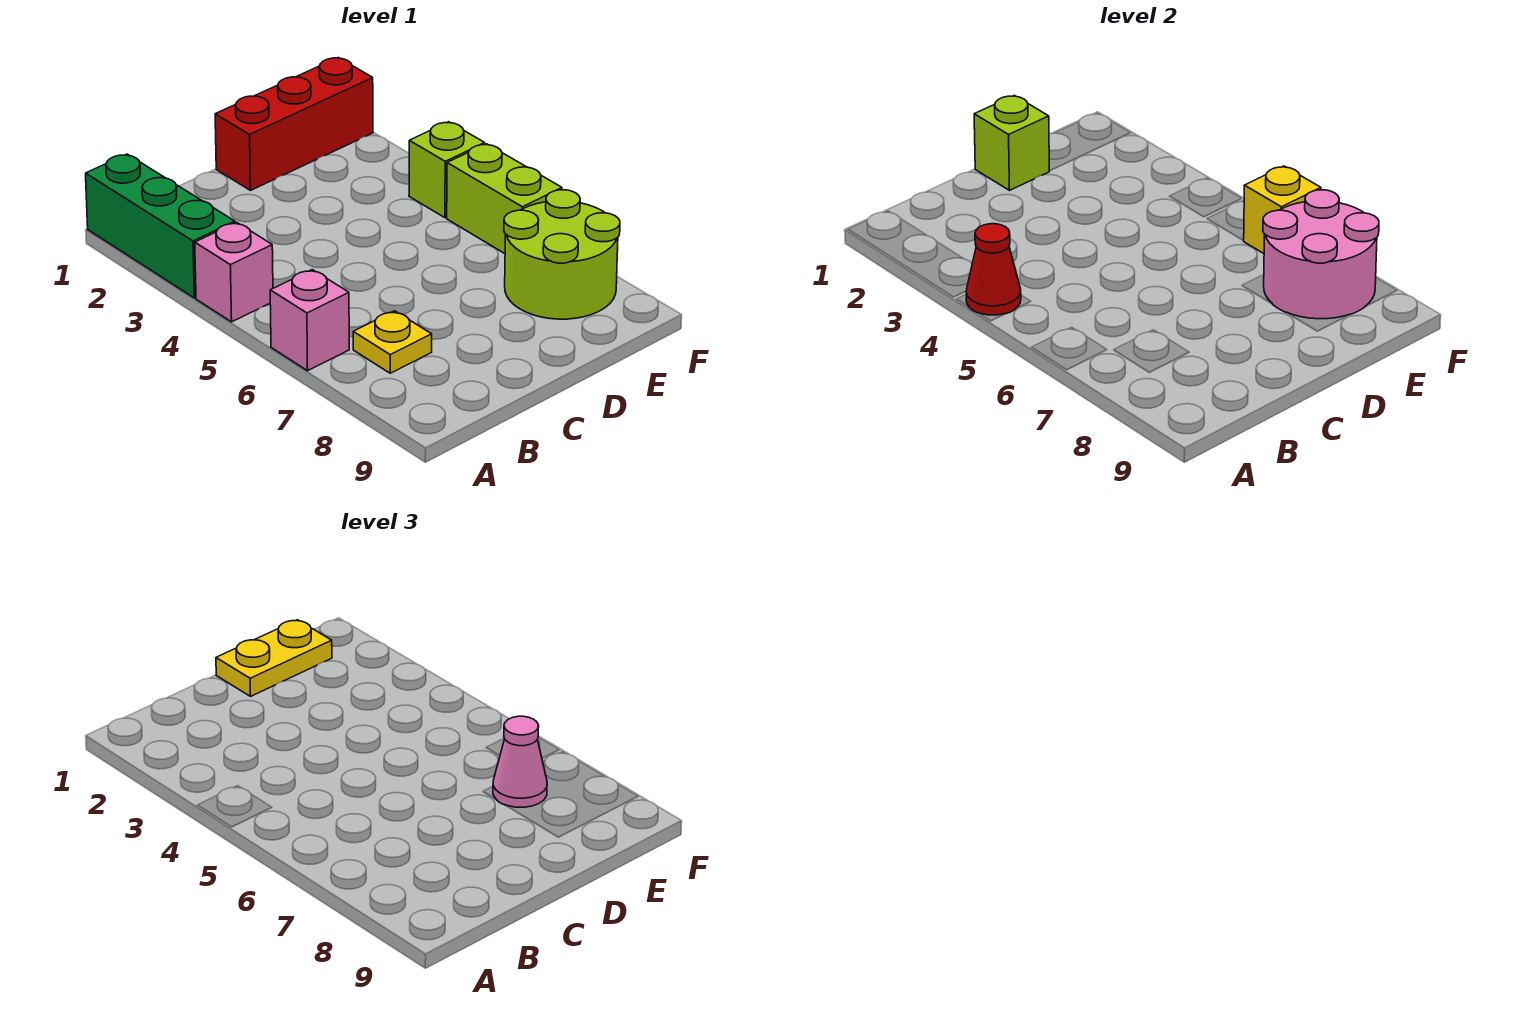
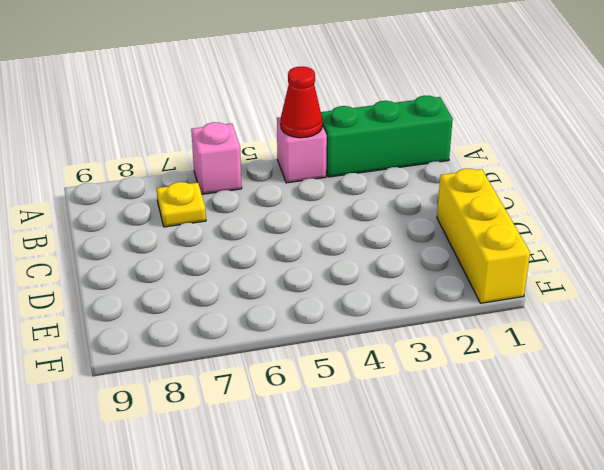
yellow brick D1:F1 level 1 -> red brick D1:F1 level 1
none -> lime round brick E7:F8 level 1
none -> lime brick F4 level 1
none -> lime brick F5:F6 level 1

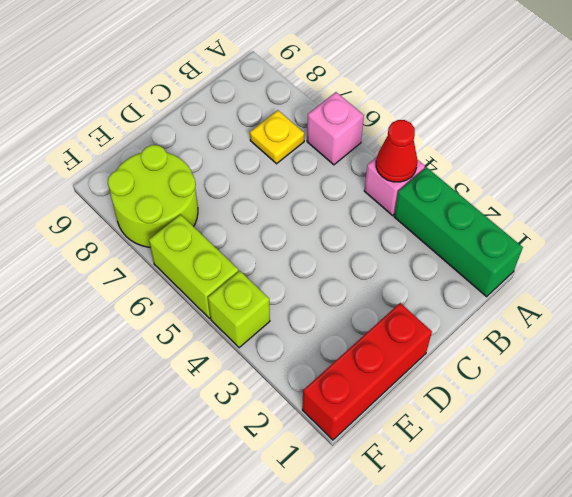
none -> lime brick D1 level 2
none -> pink round brick E7:F8 level 2
none -> yellow brick F6 level 2

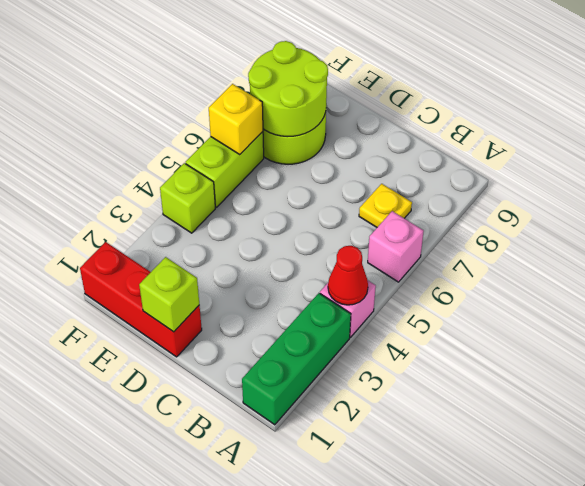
lime round brick E7:F8 level 2 -> pink round brick E7:F8 level 2
none -> yellow plate D1:E1 level 3
none -> pink cone E7 level 3

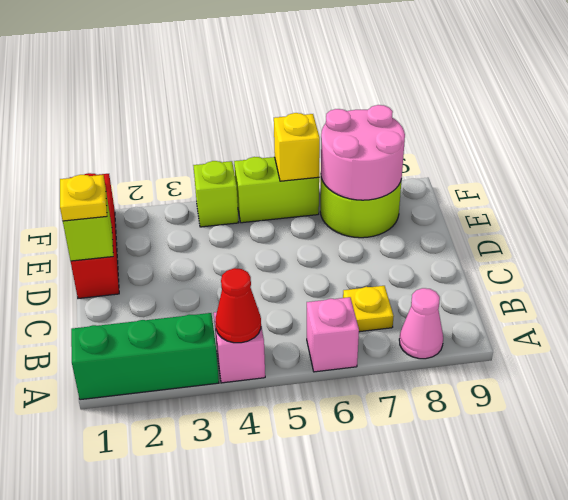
pink cone A8 level 1 -> pink cone E7 level 3
yellow plate D1 level 3 -> yellow plate D1:E1 level 3

